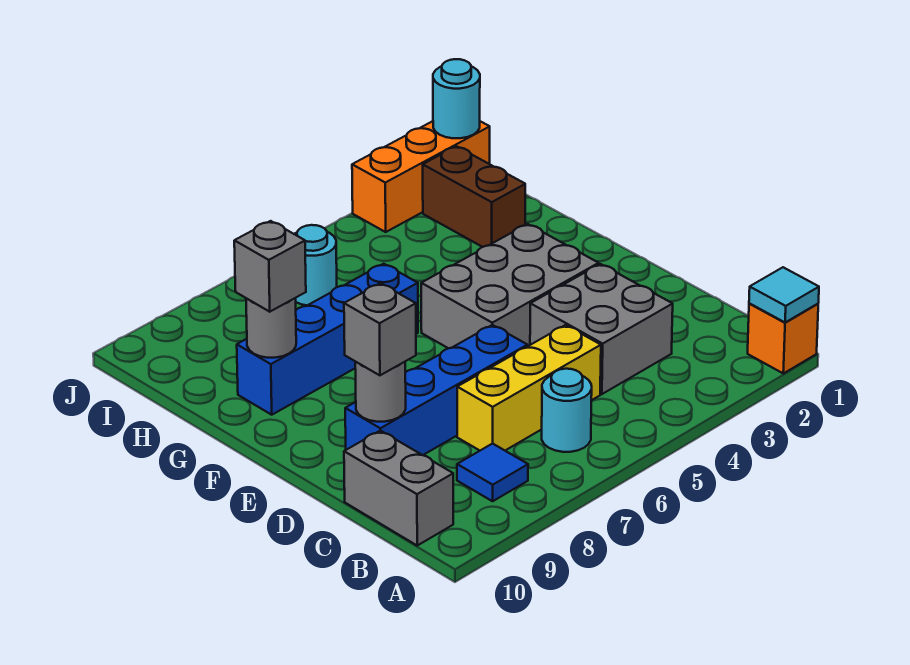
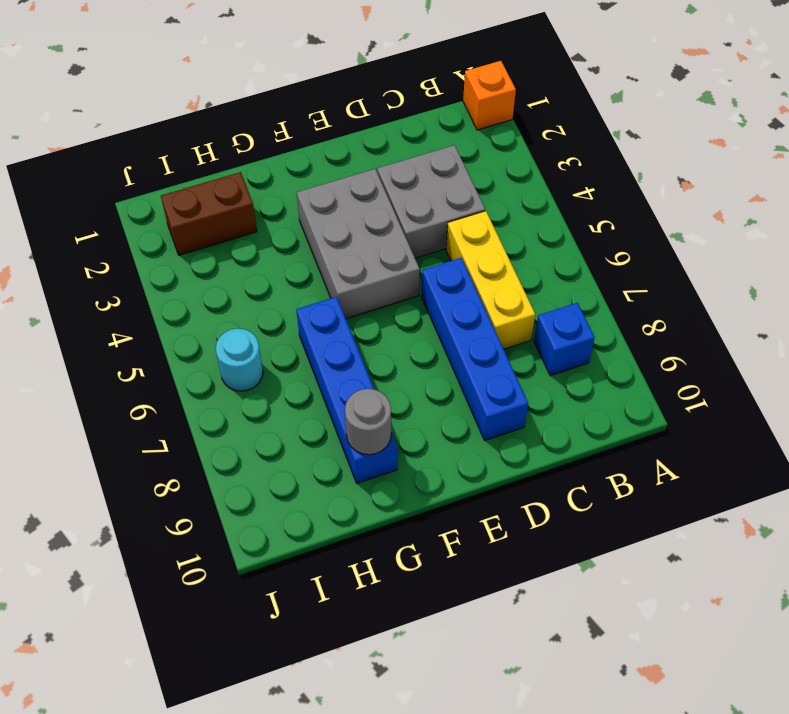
blue brick B8 level 1 -> blue tile B8 level 1
none -> cyan round brick B6 level 1
none -> grey brick B10:C10 level 1
none -> orange brick J1:J3 level 1

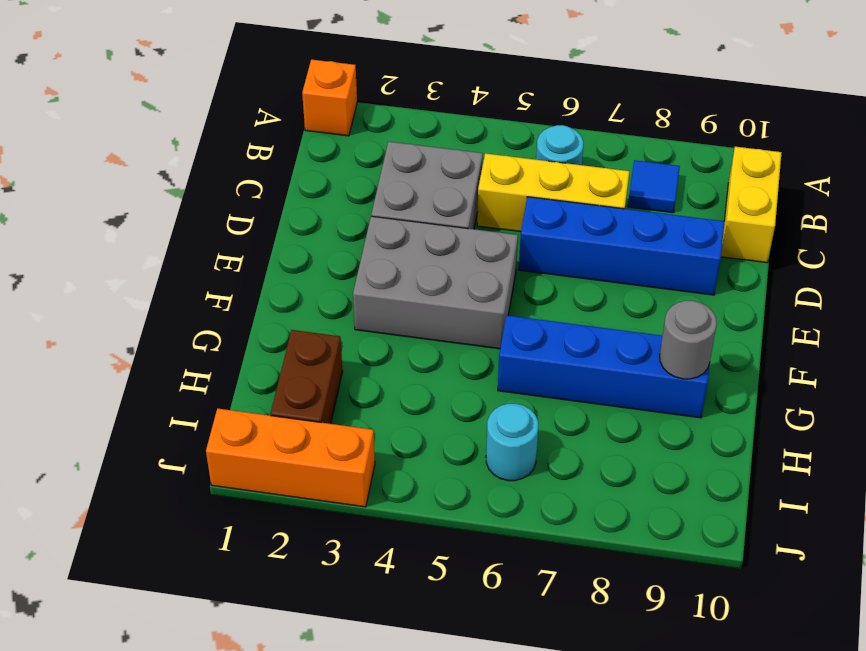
yellow brick B10:C10 level 1 -> grey brick B10:C10 level 1
none -> cyan tile A1 level 2
none -> grey round brick D9 level 2
none -> cyan round brick J1 level 2

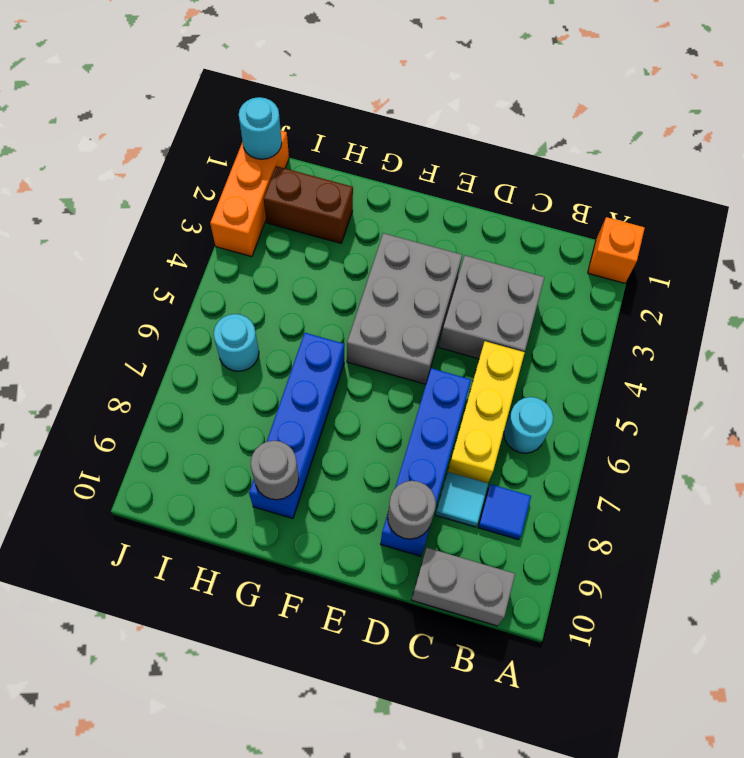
cyan tile C8 level 1 -> cyan tile A1 level 2
none -> grey brick D9 level 3
none -> grey brick G9 level 3

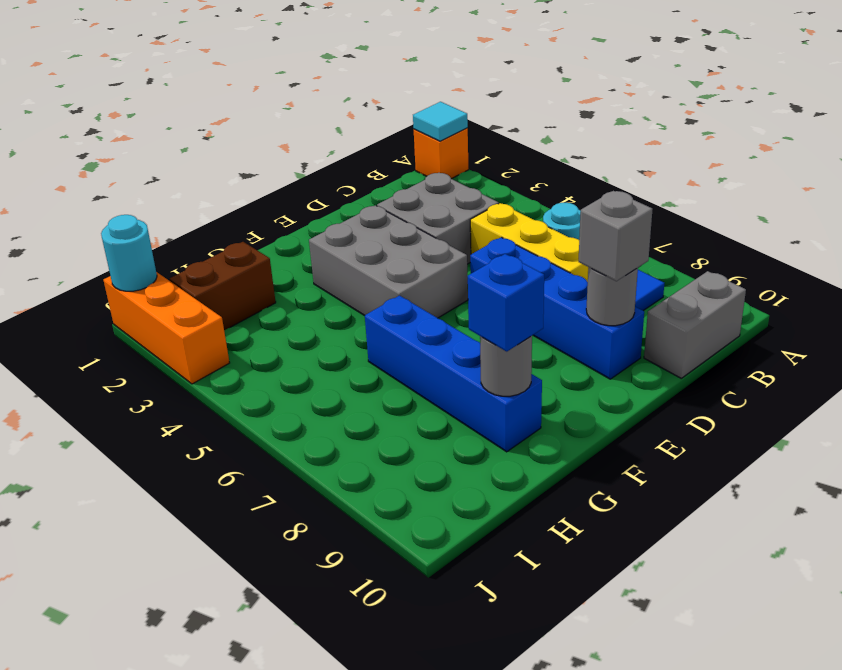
blue brick G9 level 3 -> grey brick G9 level 3
none -> cyan round brick I6 level 1

